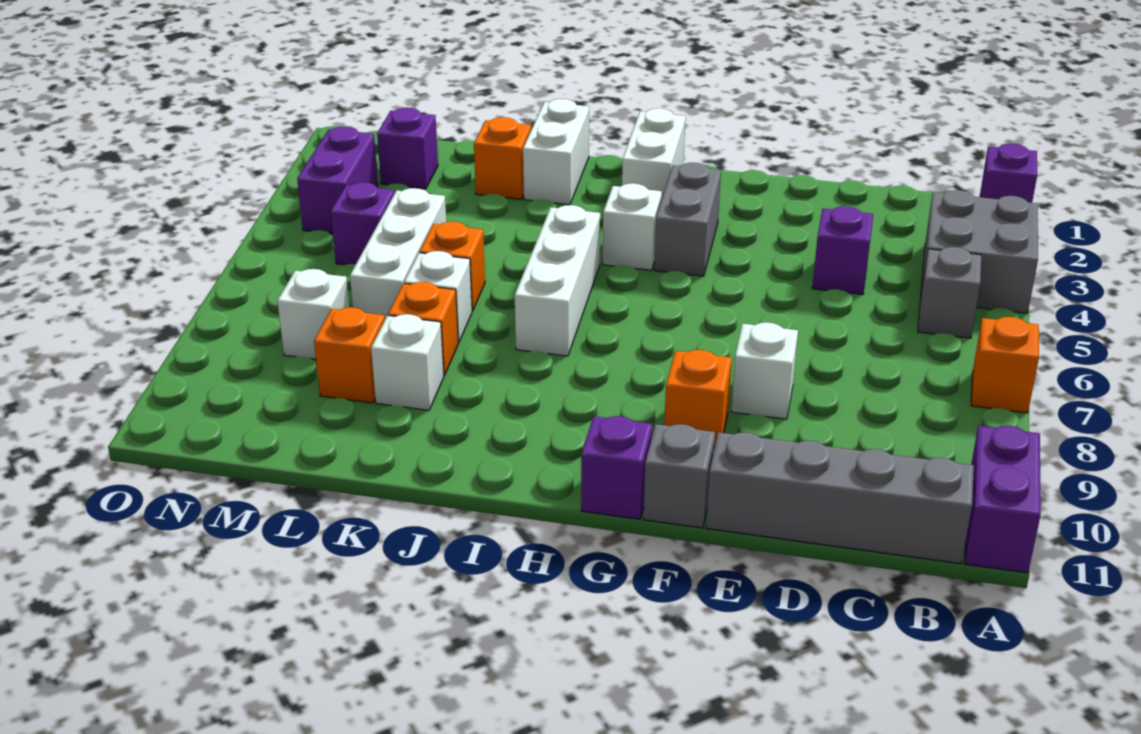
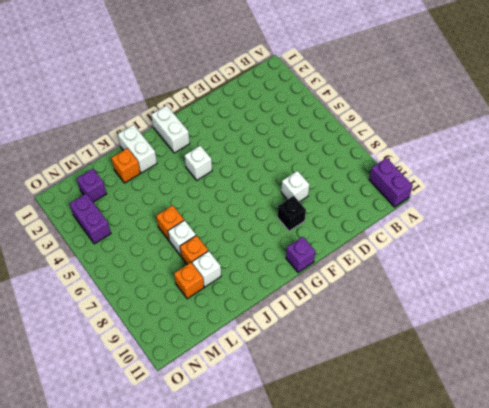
black brick F9 level 1 -> orange brick F9 level 1
none -> purple brick A1 level 1
none -> grey brick A3:B4 level 1
none -> orange brick A7 level 1

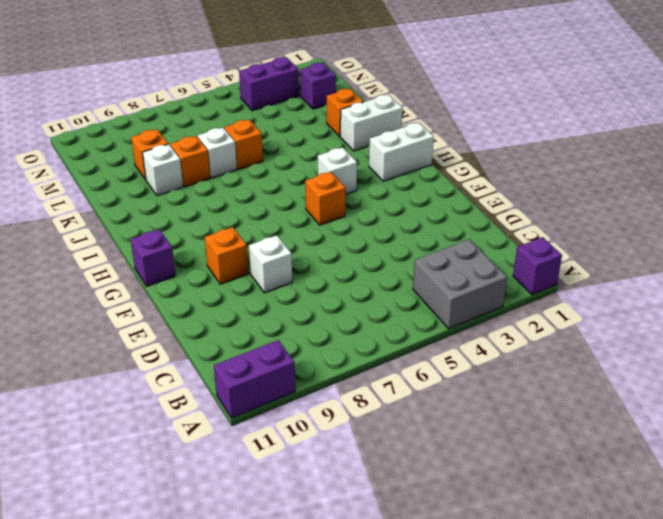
orange brick G5 level 1 -> orange brick A7 level 1
none -> grey brick B5 level 1
none -> grey brick B11:E11 level 1
none -> purple brick D4 level 1

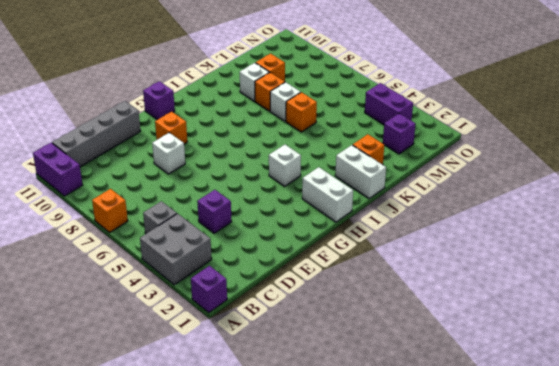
none -> grey brick F11 level 1
none -> grey brick G3:G4 level 1
none -> white brick I5:I7 level 1

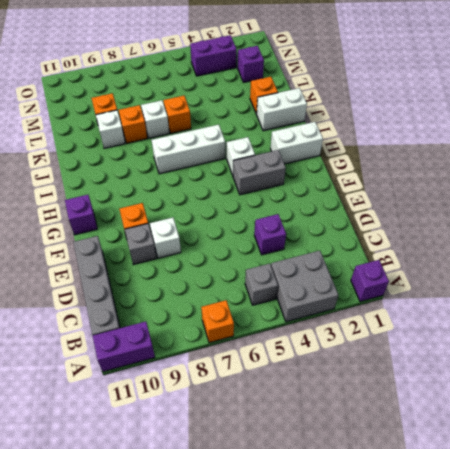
grey brick E9 level 1 -> grey brick F11 level 1
none -> white brick L5:L7 level 1
none -> purple brick M5 level 1
none -> white brick M8 level 1

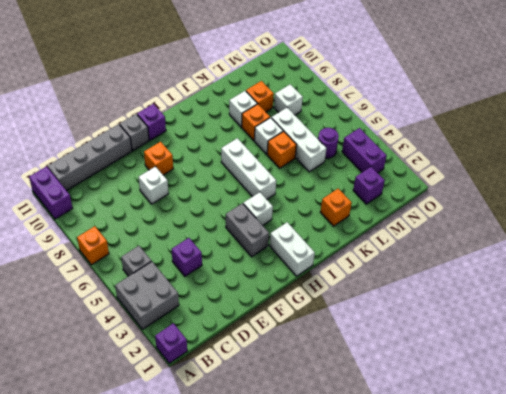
purple round brick M5 level 1 -> purple brick M5 level 1
none -> white brick J1:J2 level 1

